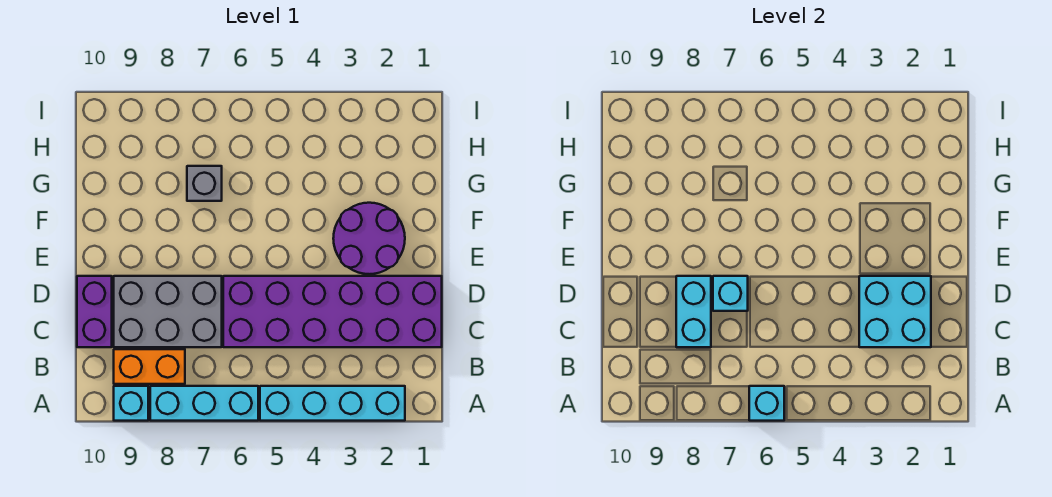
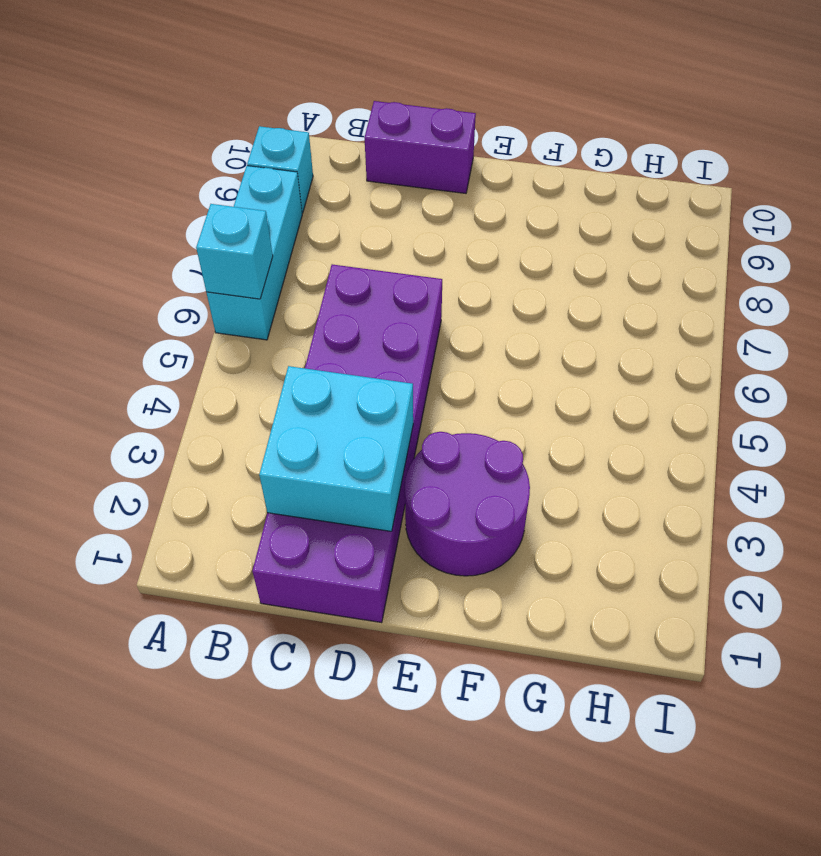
none -> cyan brick A2:A5 level 1
none -> orange brick B8:B9 level 1
none -> grey brick C7:D9 level 1

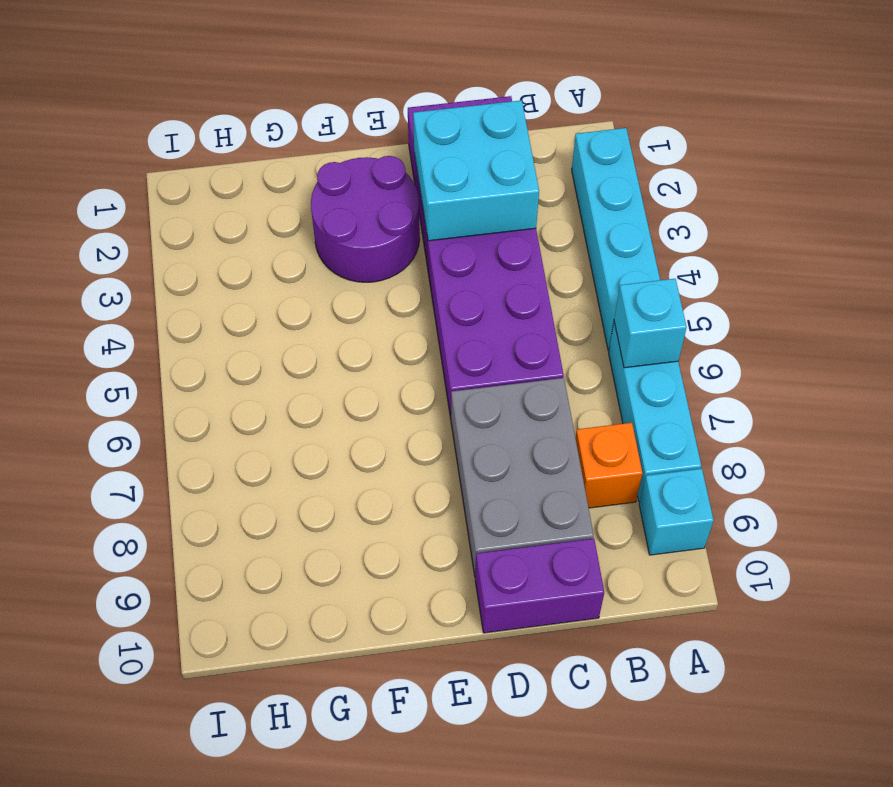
orange brick B8 level 1 -> orange brick B8:B9 level 1
none -> grey brick G7 level 1
none -> cyan brick C8:D8 level 2
none -> cyan brick D7 level 2

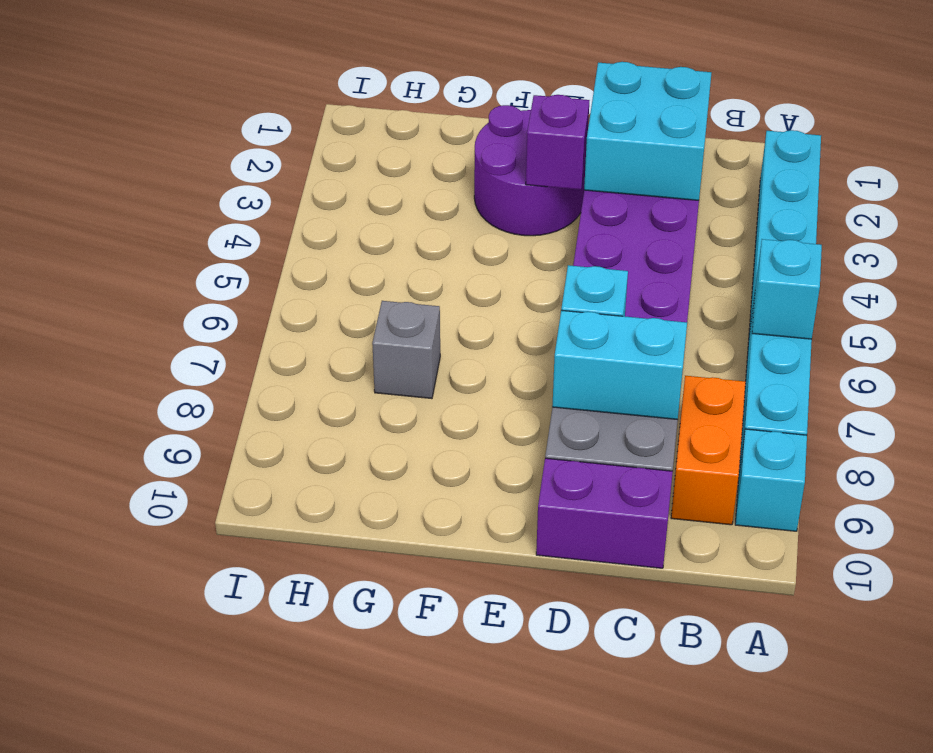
purple brick E3 level 2 -> none

